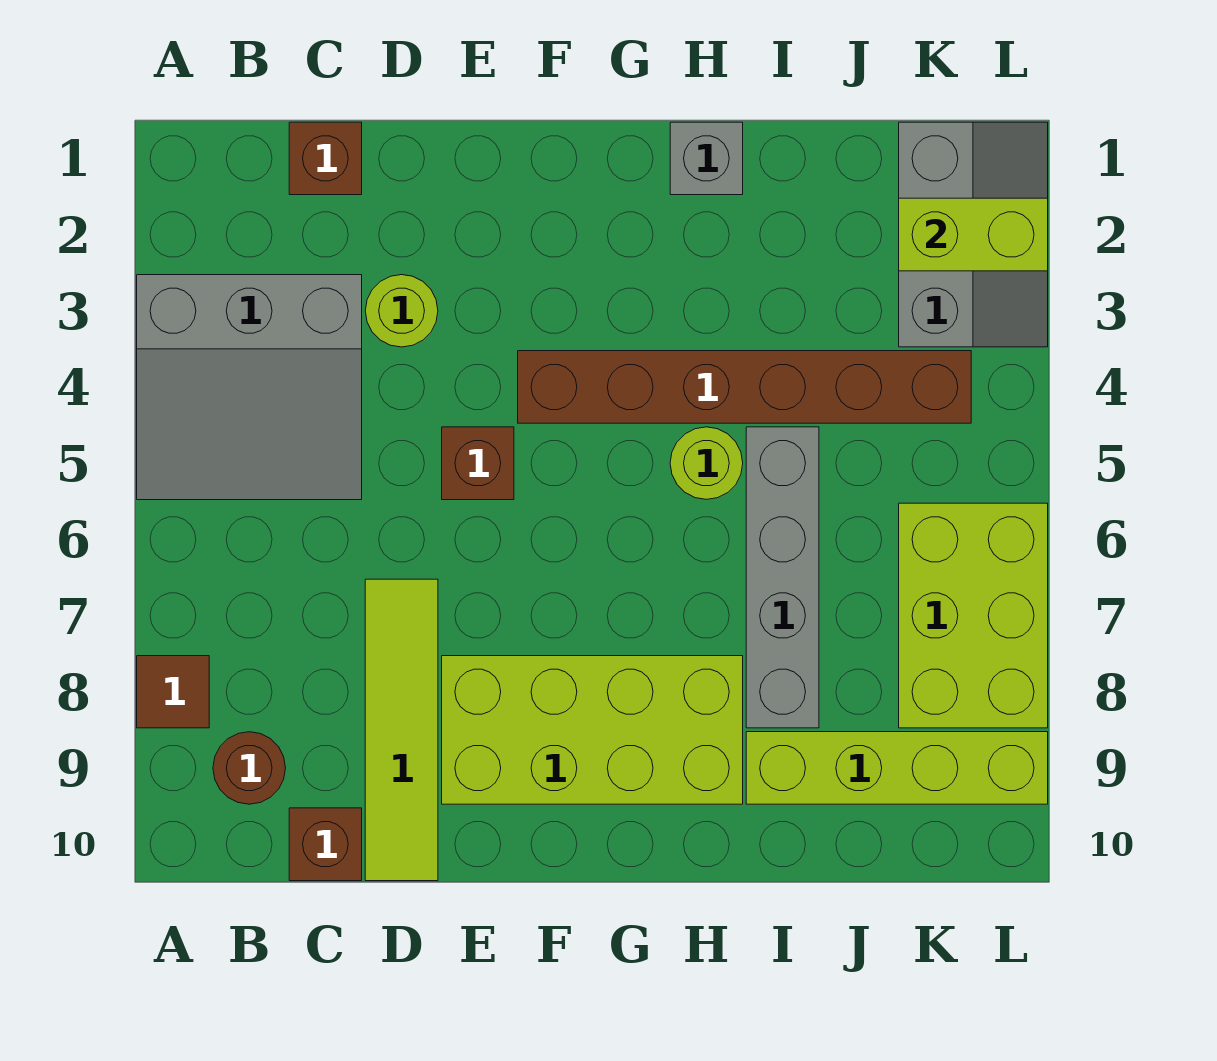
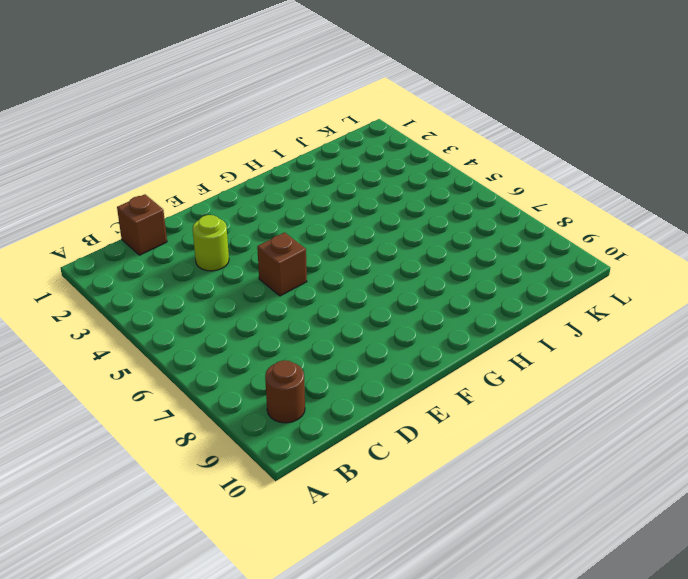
none -> grey slope A3:C5 level 1 top 3
none -> brown tile A8 level 1
none -> brown brick C10 level 1

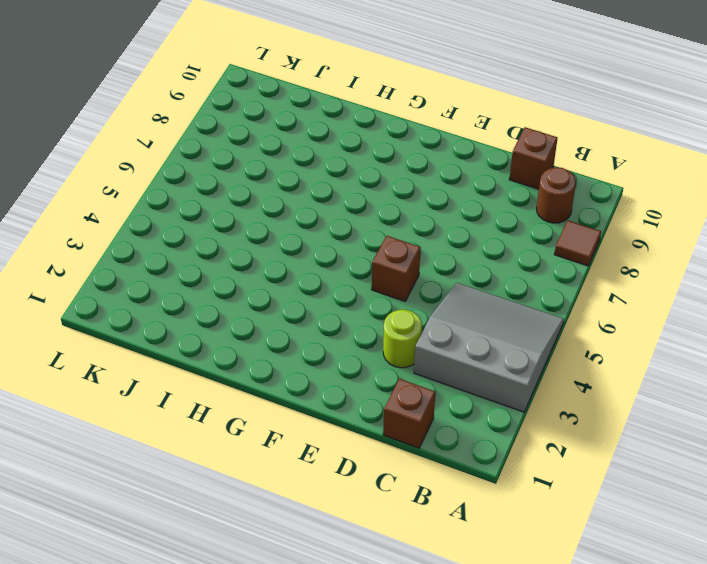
none -> lime tile D7:D10 level 1
none -> lime brick E8:H9 level 1
none -> brown brick F4:K4 level 1

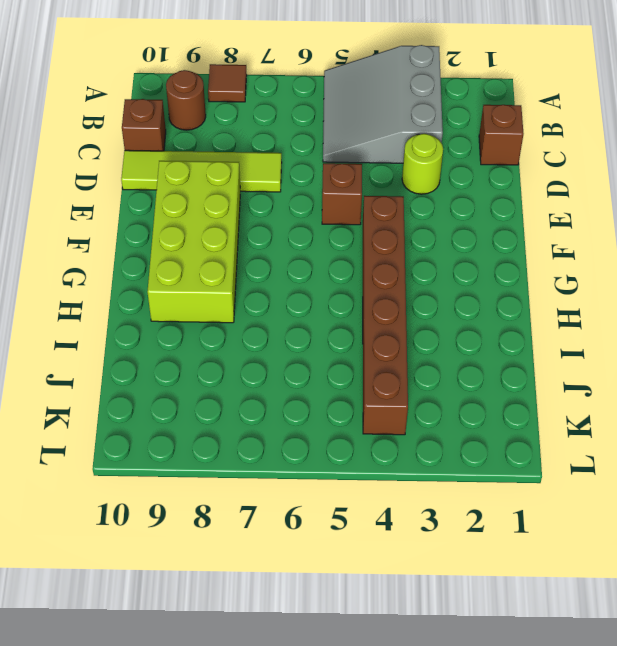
none -> grey brick H1 level 1
none -> lime round brick H5 level 1
none -> grey brick I5:I8 level 1

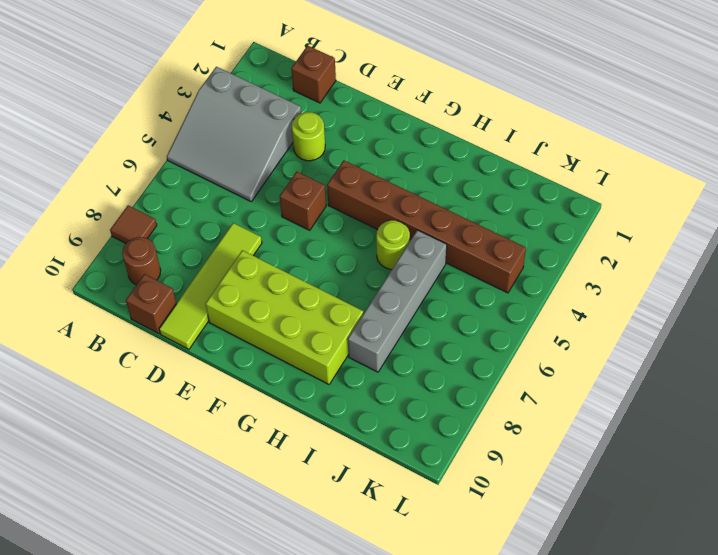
none -> grey brick H1 level 1
none -> lime brick I9:L9 level 1
none -> grey slope K1:L3 level 1 top K

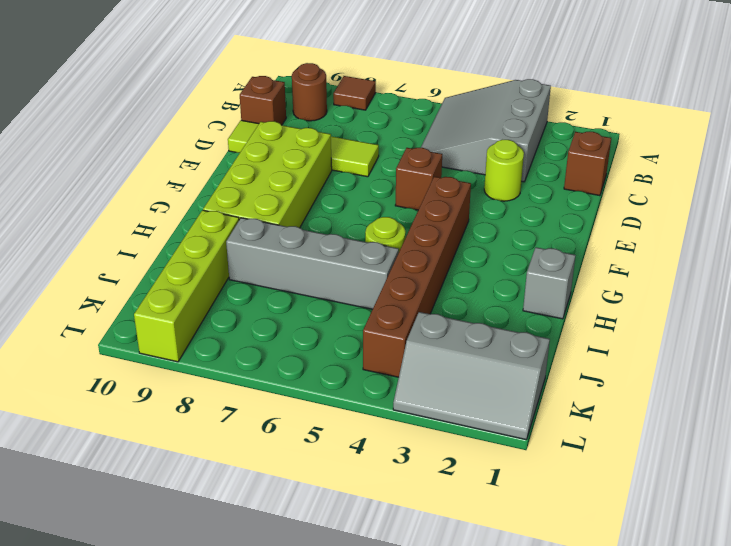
none -> lime brick K6:L8 level 1
none -> lime brick K2:L2 level 2

